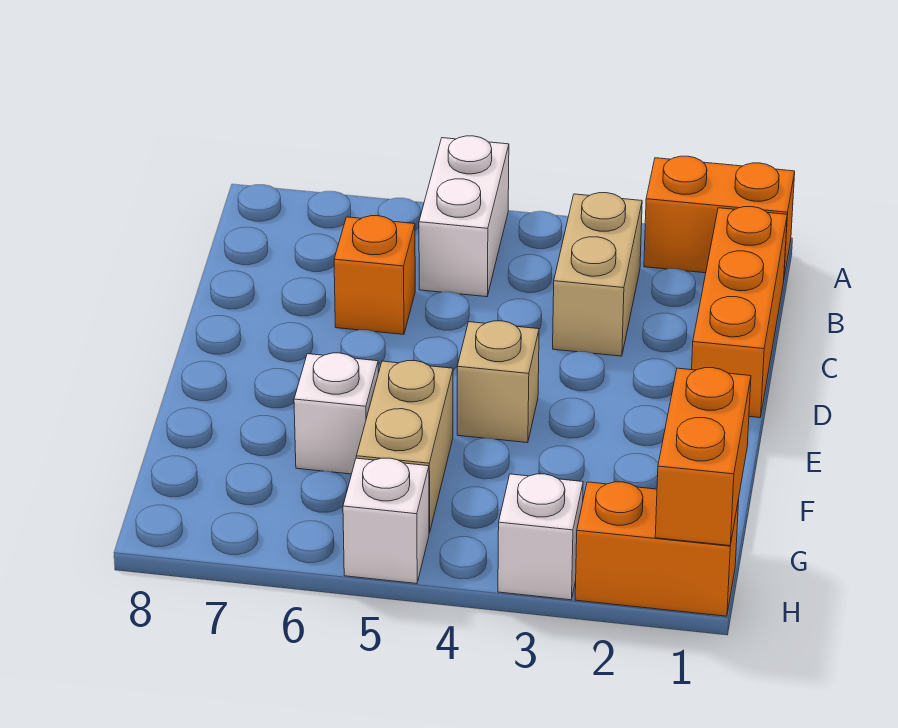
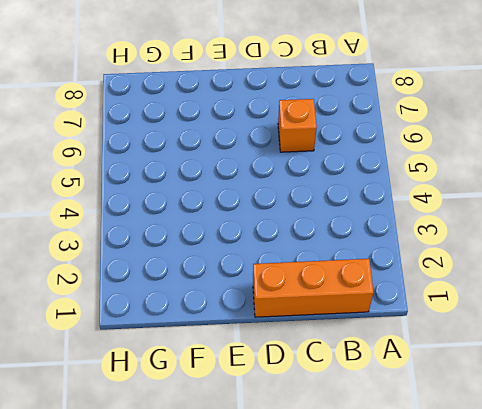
none -> orange brick A1:A2 level 1
none -> white brick A5:B5 level 1
none -> tan brick B3:C3 level 1

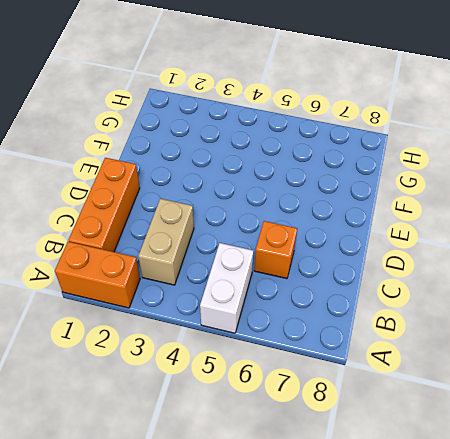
none -> tan brick E4 level 1
none -> tan brick F5:G5 level 1
none -> white brick F6 level 1

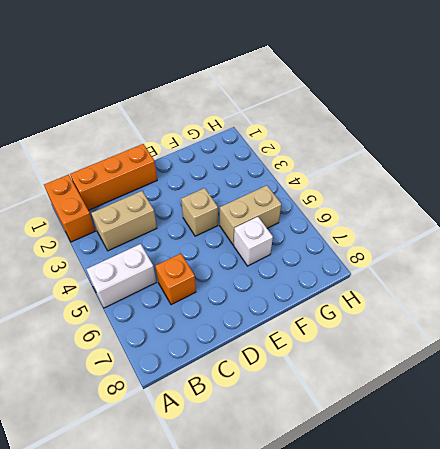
none -> orange brick H1:H2 level 1
none -> white brick H3 level 1
none -> white brick H5 level 1

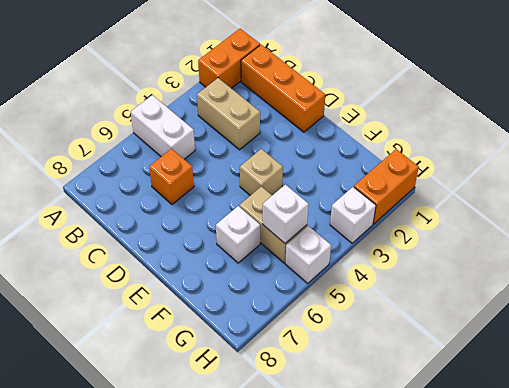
white brick G5 level 2 -> none
none -> orange brick G1:H1 level 2

